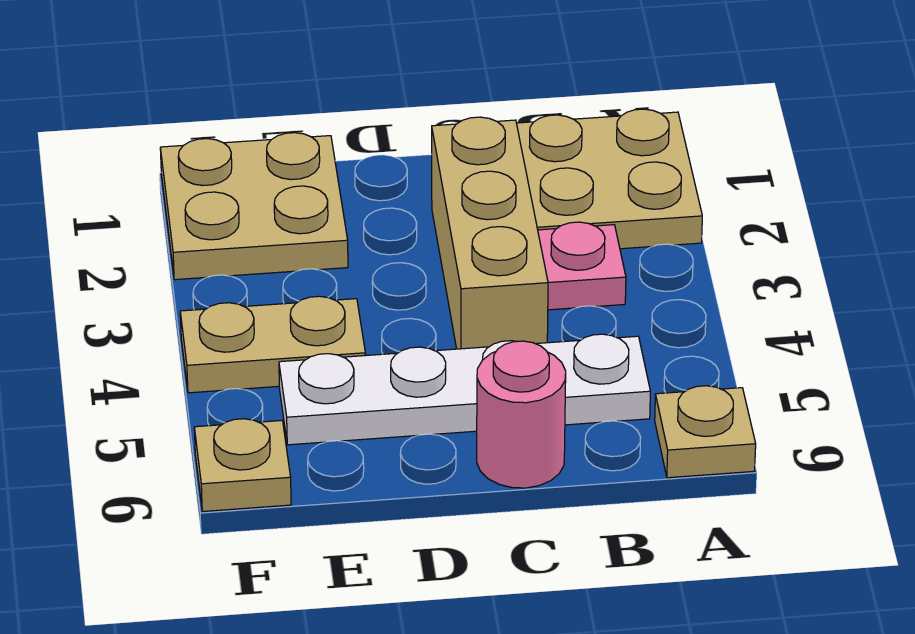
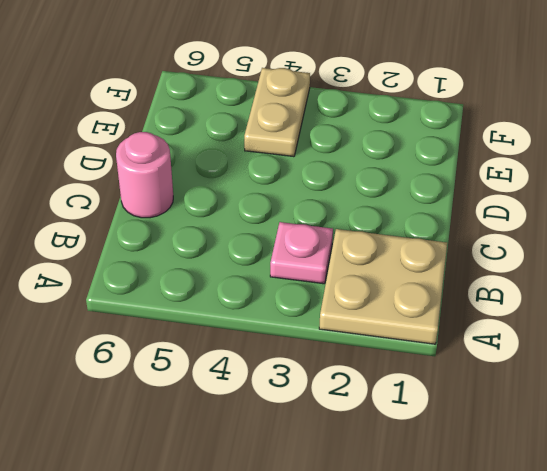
none -> tan plate A6 level 1
none -> white plate B5:E5 level 1

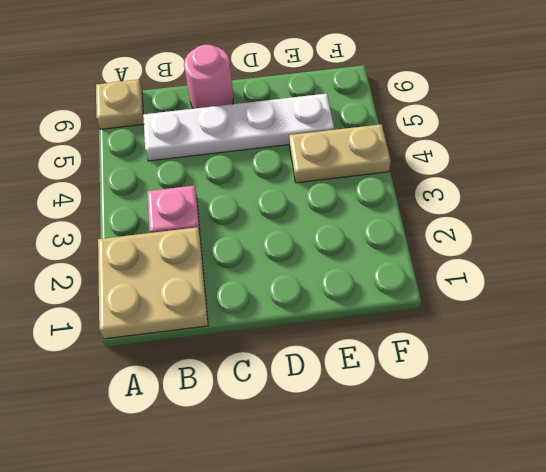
none -> tan brick C2:C4 level 1
none -> tan plate E1:F2 level 1

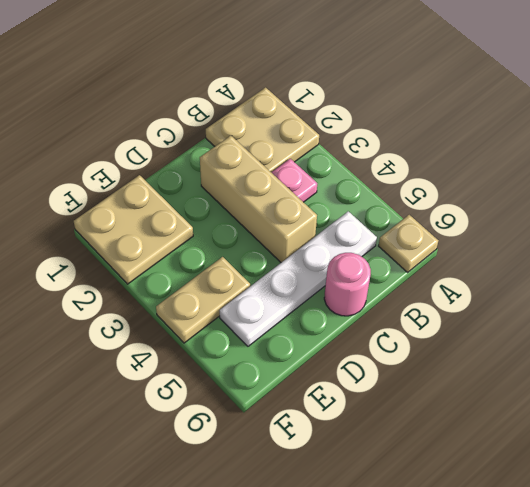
none -> tan plate F6 level 1

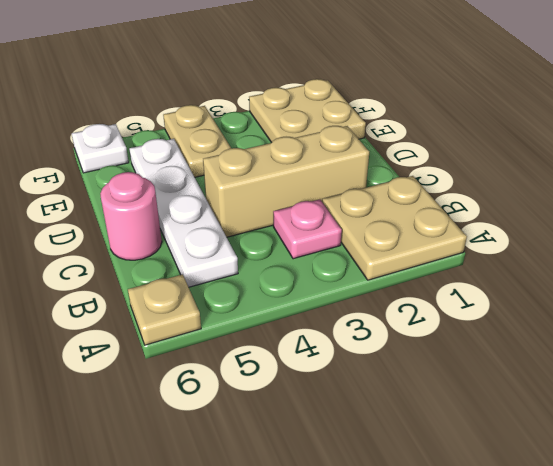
white plate F6 level 1 -> tan plate F6 level 1

